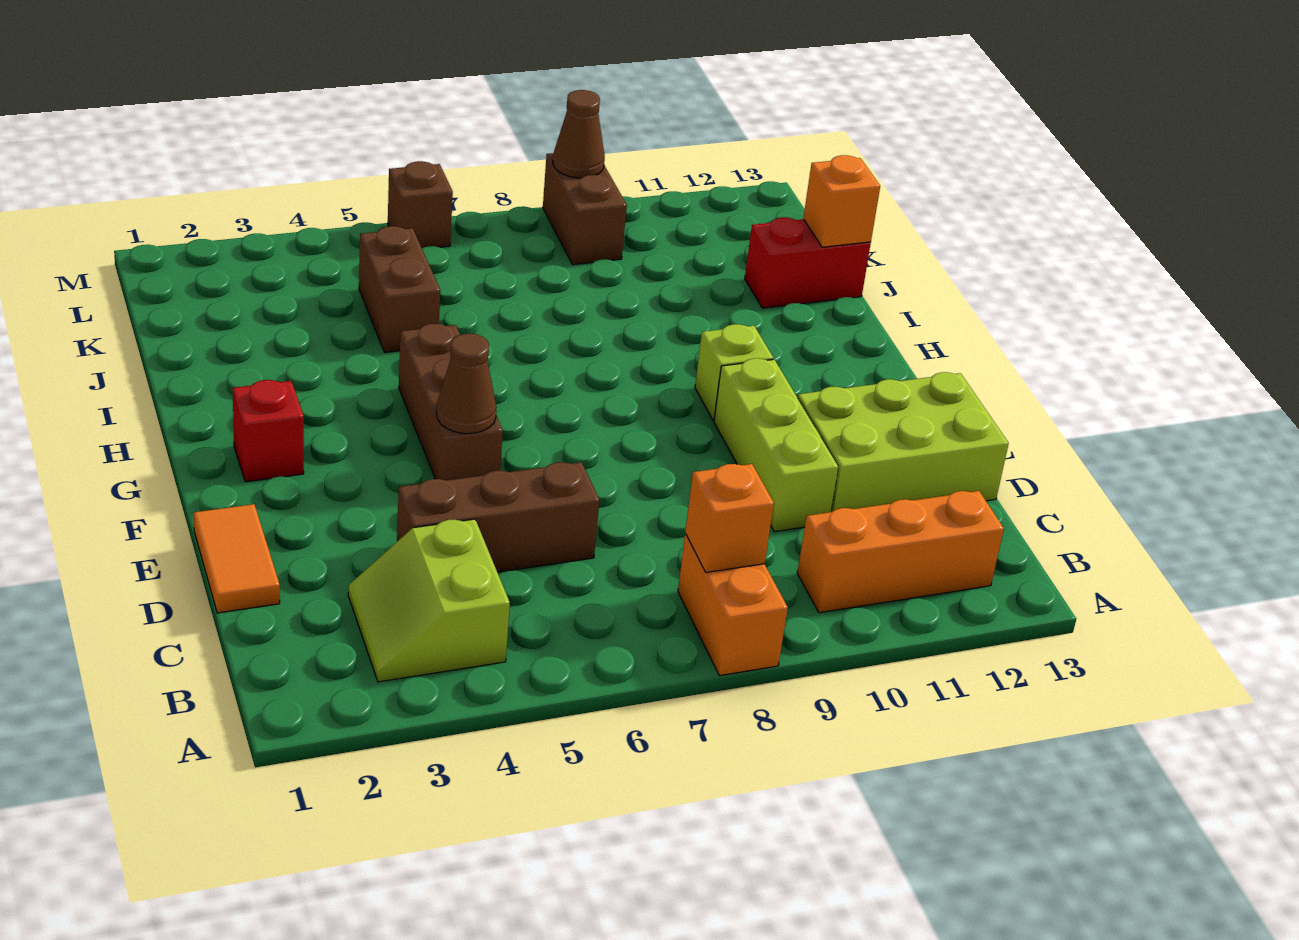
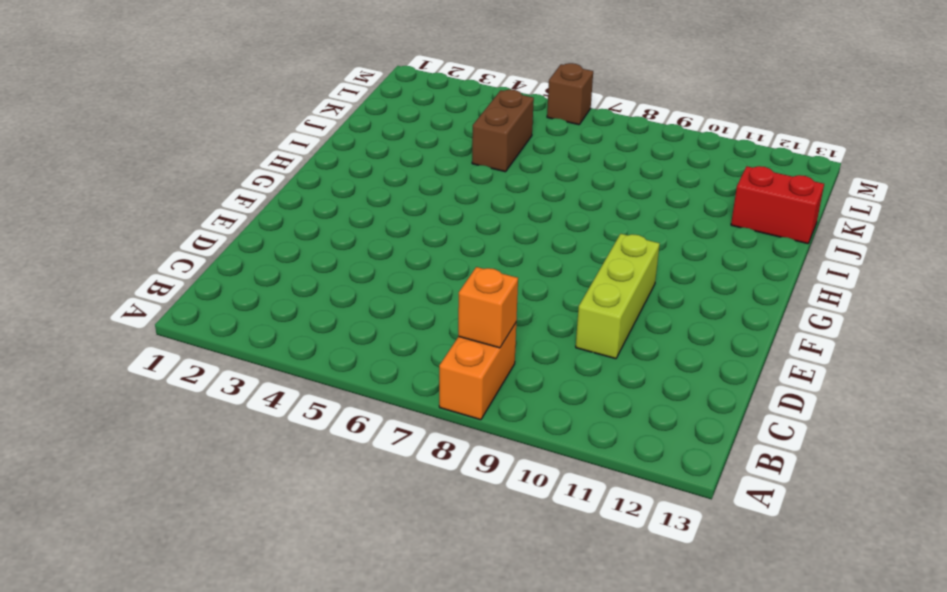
none -> lime slope B3:C4 level 1 top 4
none -> orange brick B10:B12 level 1
none -> orange tile D1:E1 level 1

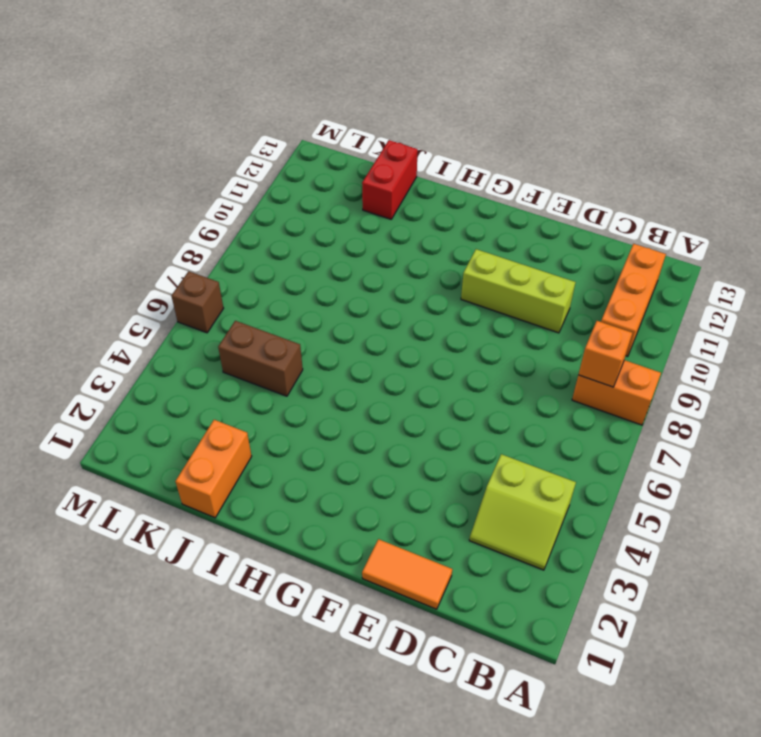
orange brick J1:J2 level 1 -> none
none -> brown brick D4:D6 level 1
none -> lime brick D11:E13 level 1
none -> brown brick F5:H5 level 1

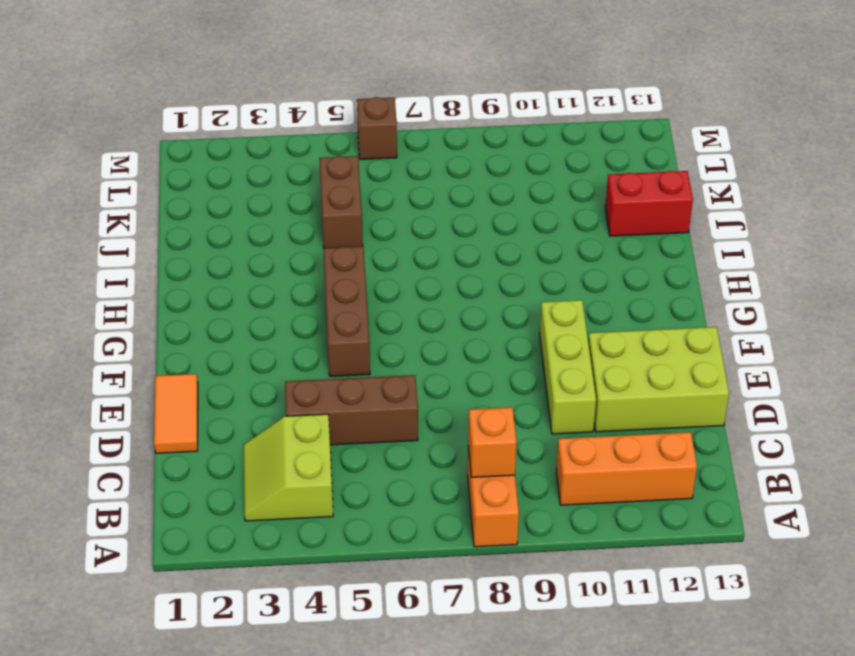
none -> red brick G2 level 1
none -> lime brick G10 level 1
none -> brown brick L9:M9 level 1

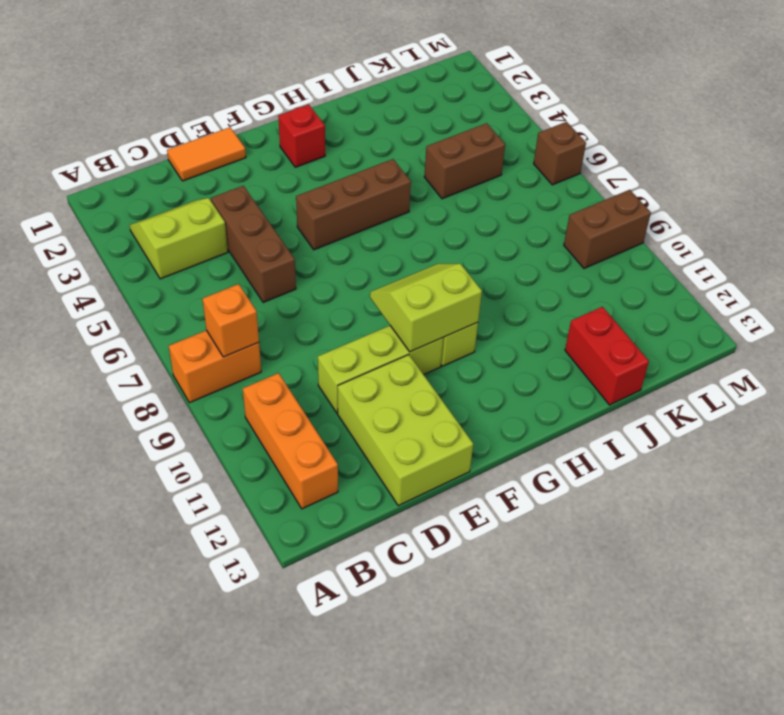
lime slope F9:G10 level 2 top 10 -> none
none -> brown cone F5 level 2
none -> orange brick J13 level 2
none -> brown cone M9 level 2

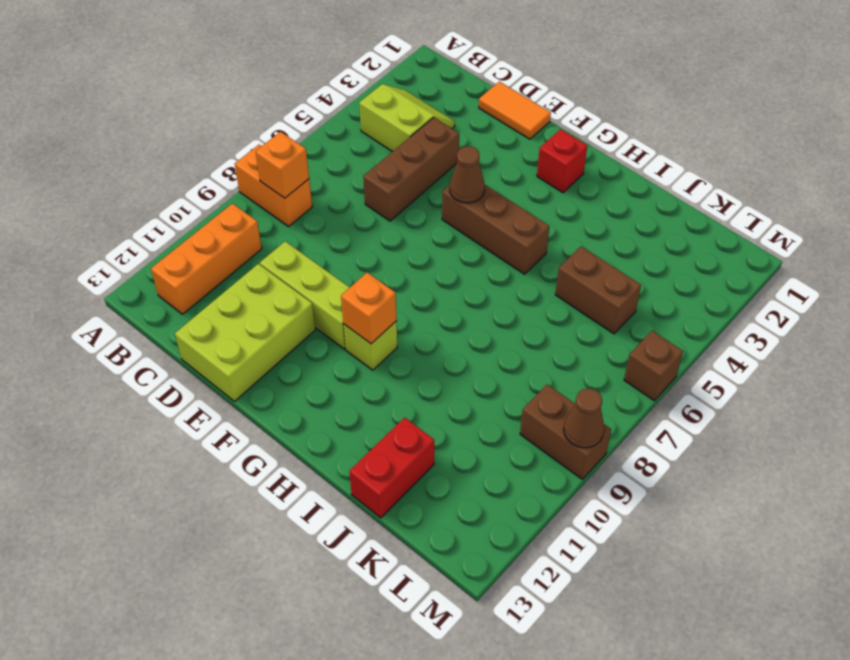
orange brick G10 level 2 -> orange brick J13 level 2

